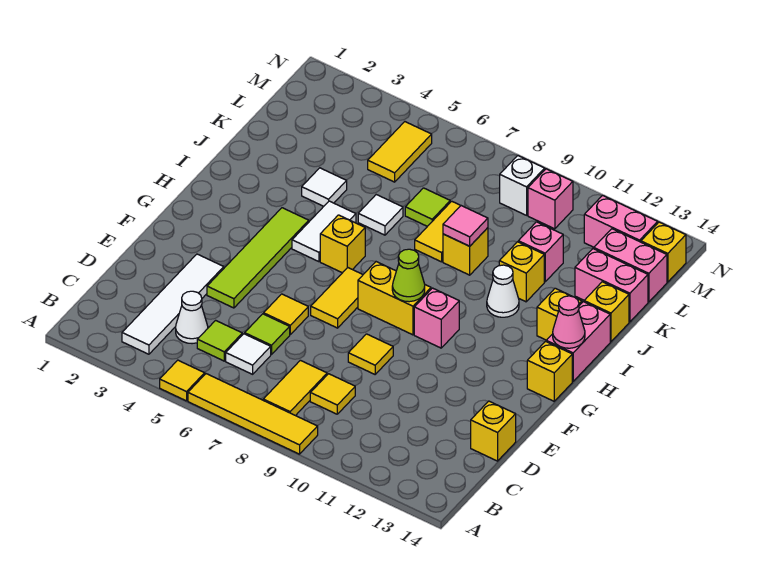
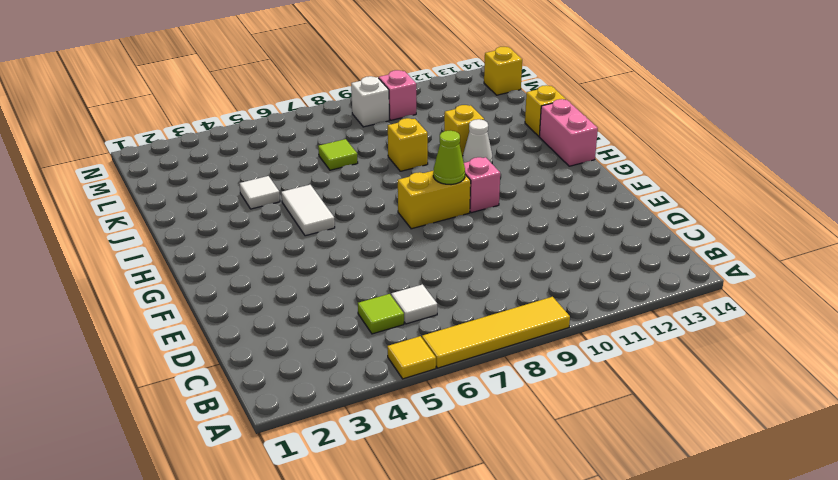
none -> white tile B3:E3 level 1
none -> yellow tile B8:C8 level 1
none -> white cone C4 level 1
none -> yellow tile C9 level 1

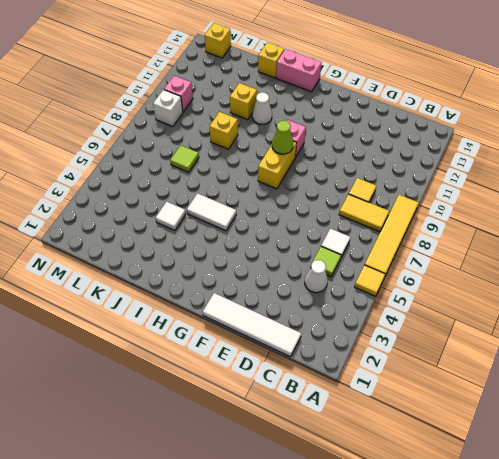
white tile C1:F1 level 1 -> white tile B3:E3 level 1
none -> lime tile D6 level 1
none -> yellow brick D14 level 1
none -> lime tile E4:H4 level 1
none -> yellow tile E6 level 1

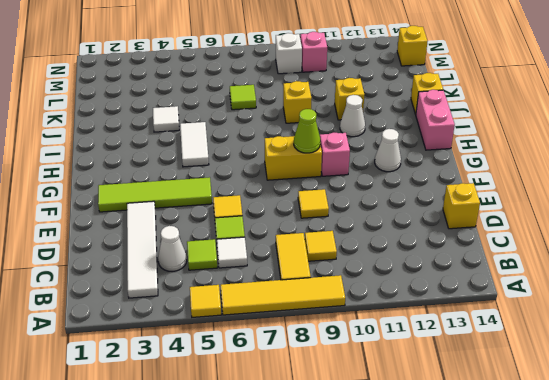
lime tile F2:F5 level 1 -> lime tile E4:H4 level 1
white cone G12 level 1 -> none
none -> yellow tile F7:G7 level 1
none -> yellow brick G14 level 1
none -> yellow brick H6 level 1
none -> yellow brick I13 level 1

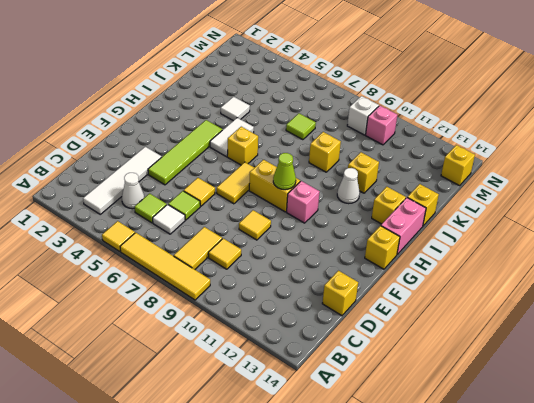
none -> white tile J6 level 1
none -> yellow tile J8:K8 level 1
none -> pink brick K11 level 1
none -> pink brick K13:K14 level 1

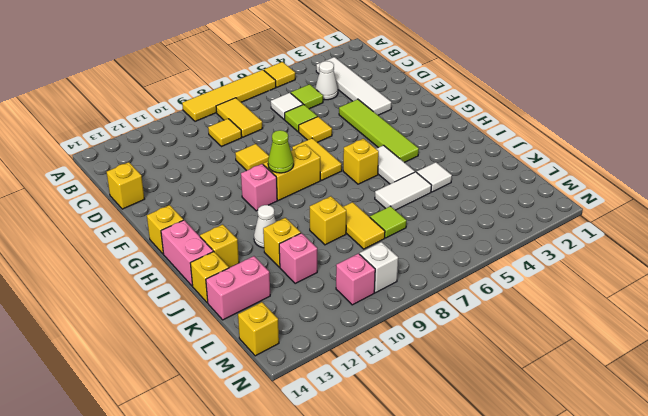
white tile J5:J6 level 1 -> white tile J6 level 1
none -> yellow tile L5:M5 level 1
none -> pink brick L13:L14 level 1
none -> pink brick M12:M13 level 1
none -> pink cone H14 level 2

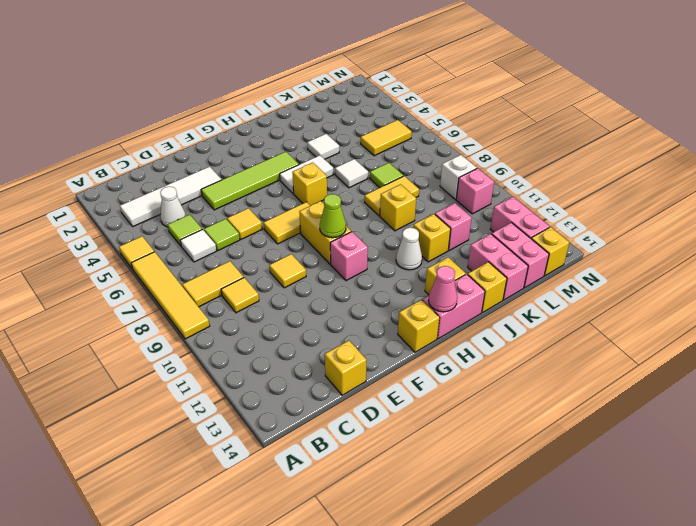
none -> pink tile J9 level 2

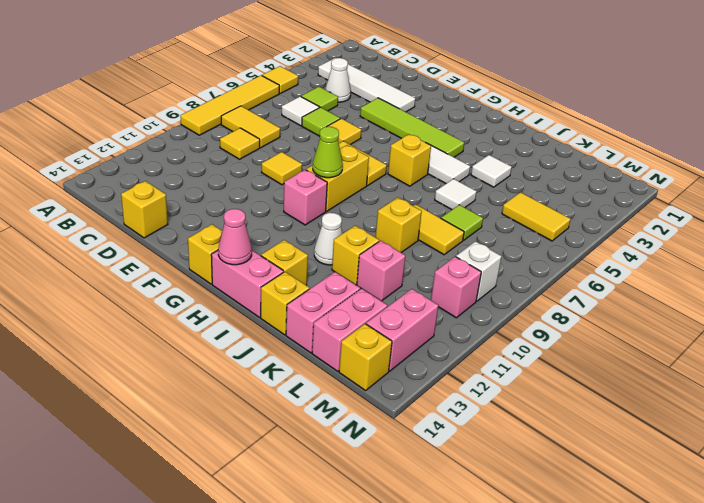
none -> pink tile J9 level 2

